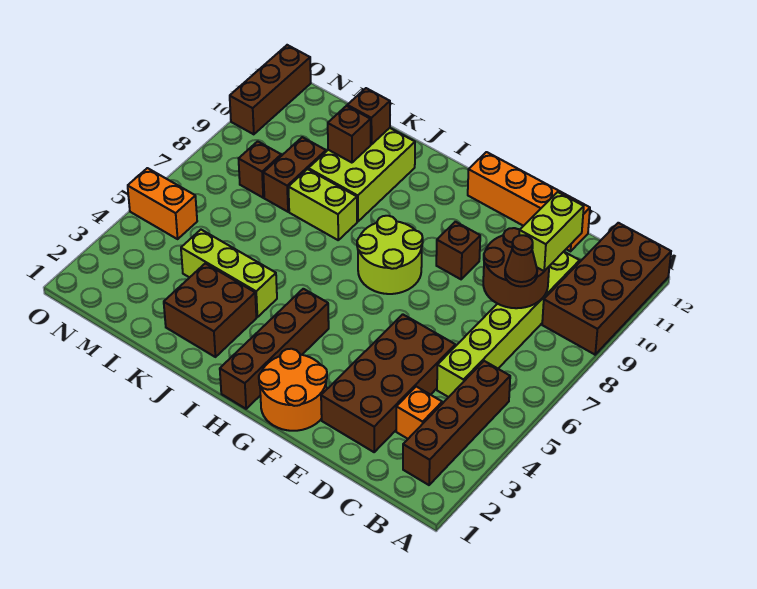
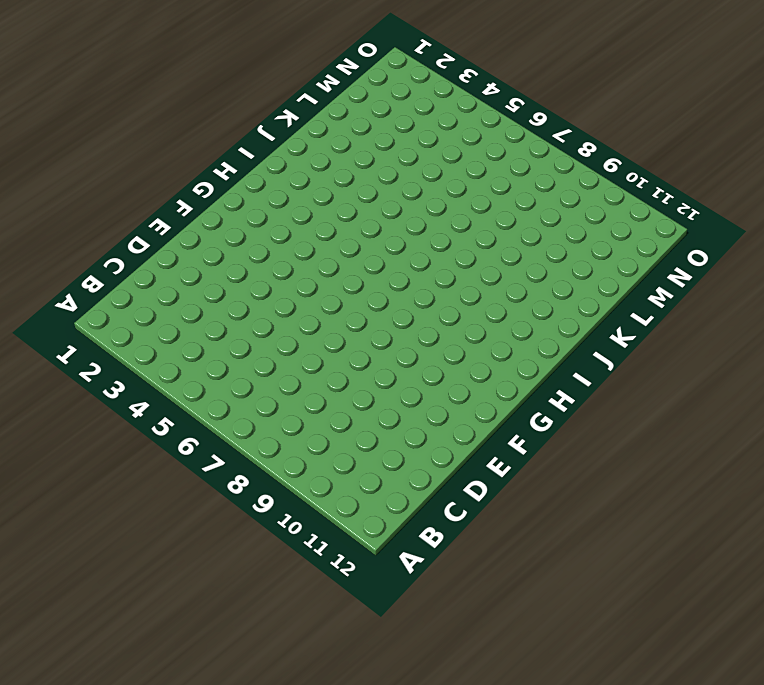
none -> brown brick A9:B12 level 1
none -> brown brick B2:B5 level 1
none -> orange brick C3 level 1

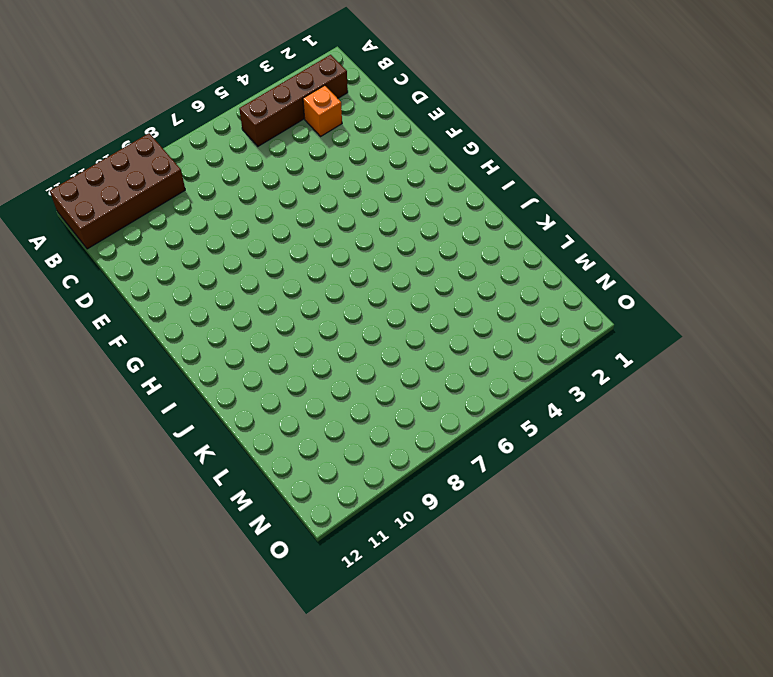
none -> lime brick C5:C10 level 1
none -> brown brick D2:E5 level 1
none -> orange brick D12:G12 level 1

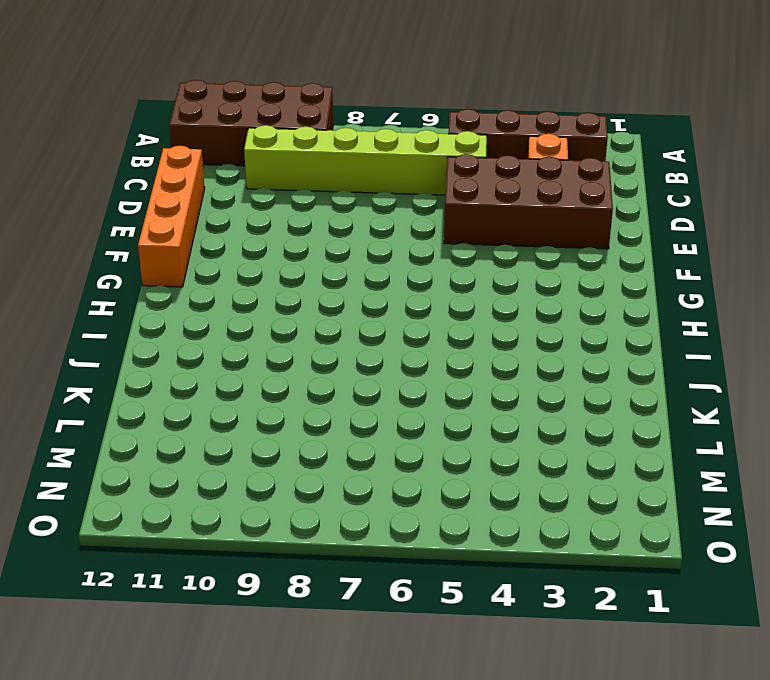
none -> orange round brick F1:G2 level 1
none -> brown brick F9 level 1
none -> lime round brick G7:H8 level 1

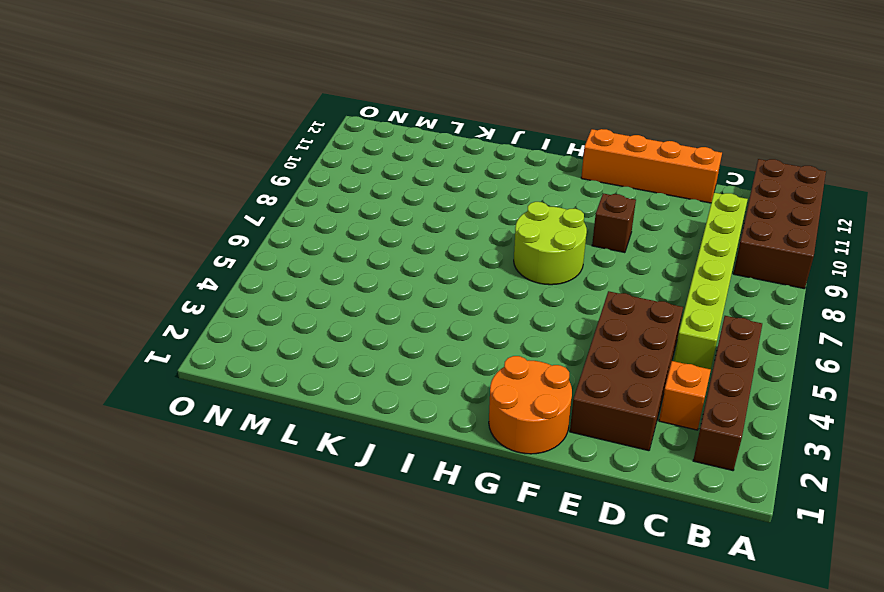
none -> brown brick H1:H4 level 1
none -> brown brick J2:K3 level 1
none -> lime brick J4:L4 level 1

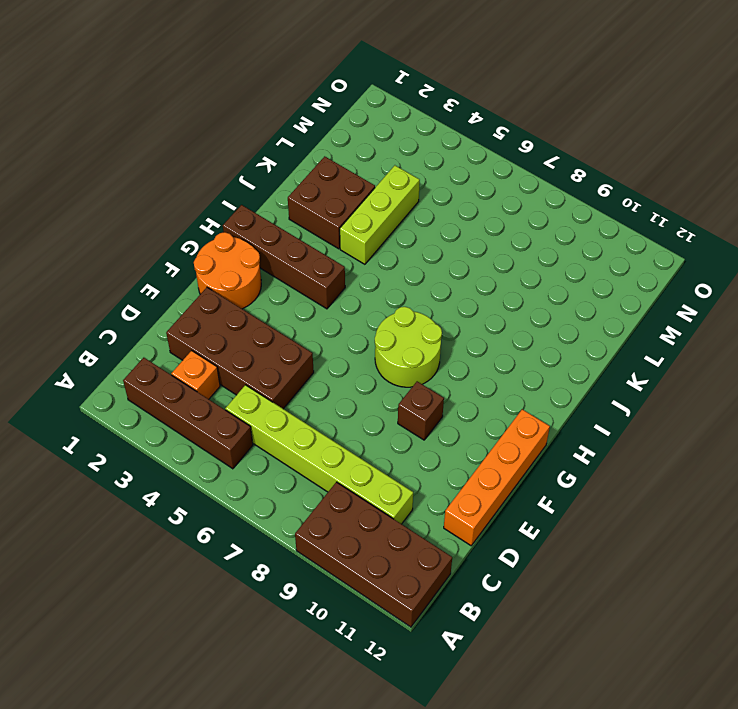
none -> lime brick J8:K8 level 1
none -> lime brick J9:K11 level 1
none -> brown brick L8:L9 level 1

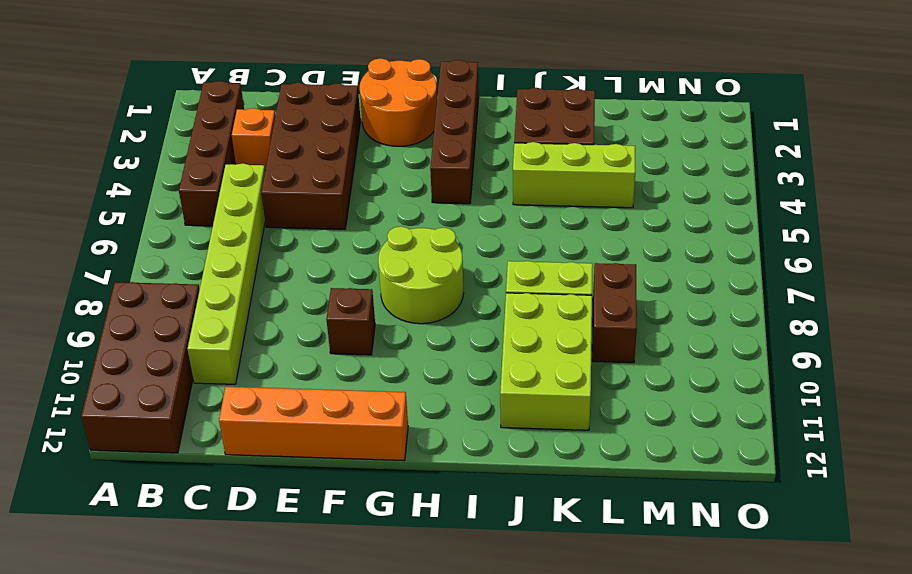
none -> brown brick M8 level 1
none -> orange brick N5:O5 level 1
none -> brown brick O10:O12 level 1

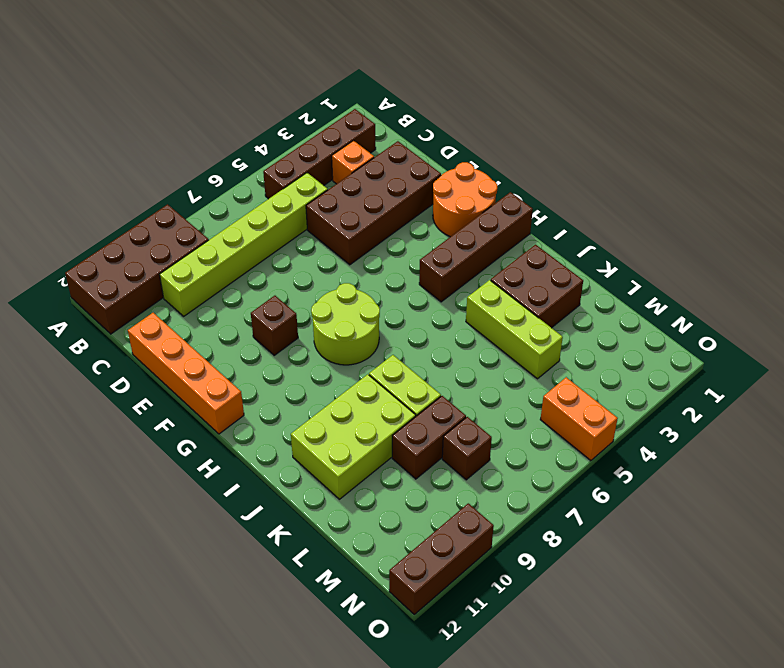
none -> brown round brick C8:D9 level 2
none -> brown brick K10 level 2
none -> brown brick K11 level 2

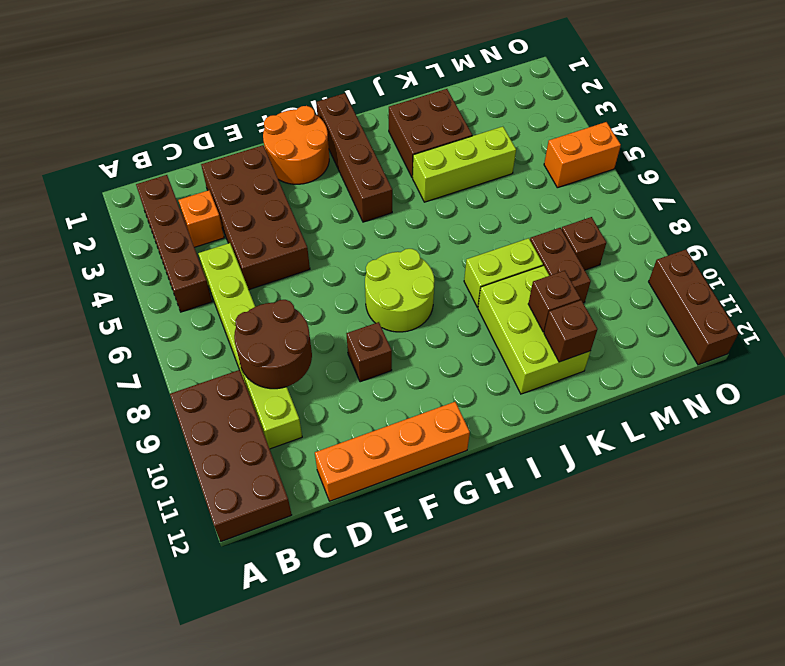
none -> brown cone C8 level 3
none -> lime brick C9:C10 level 3

